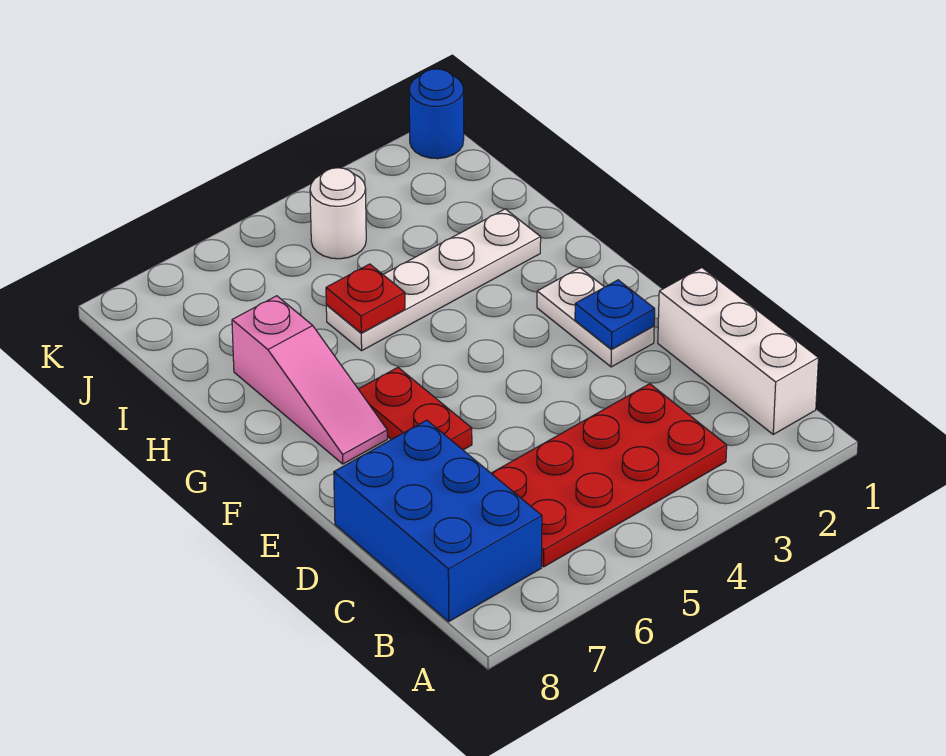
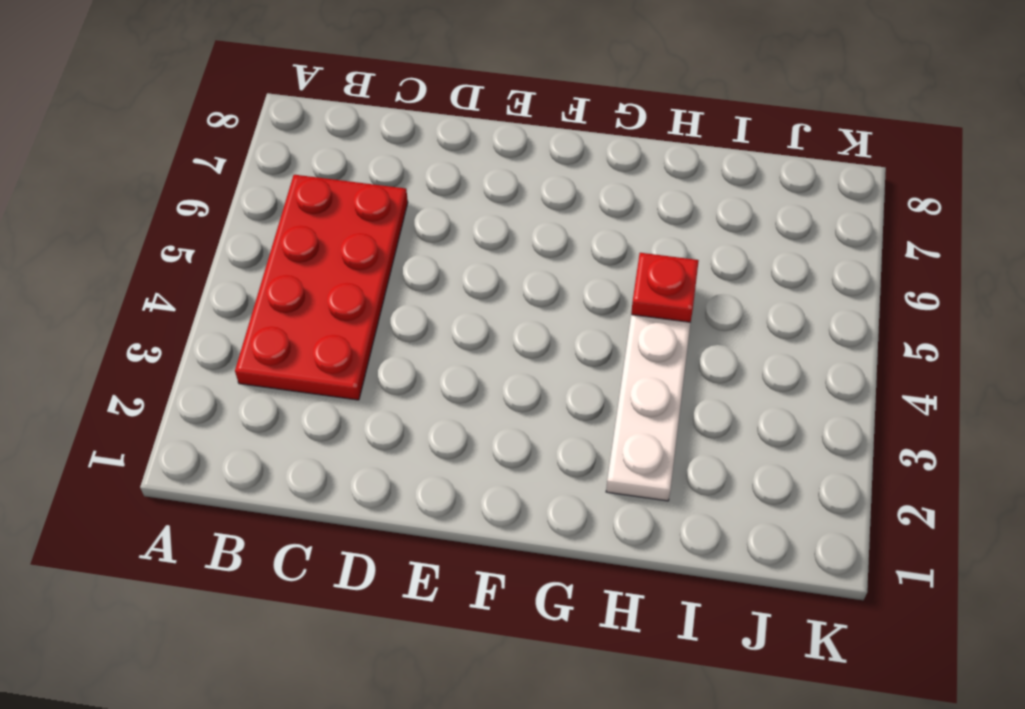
none -> white brick B1:D1 level 1
none -> blue brick B7:D8 level 1

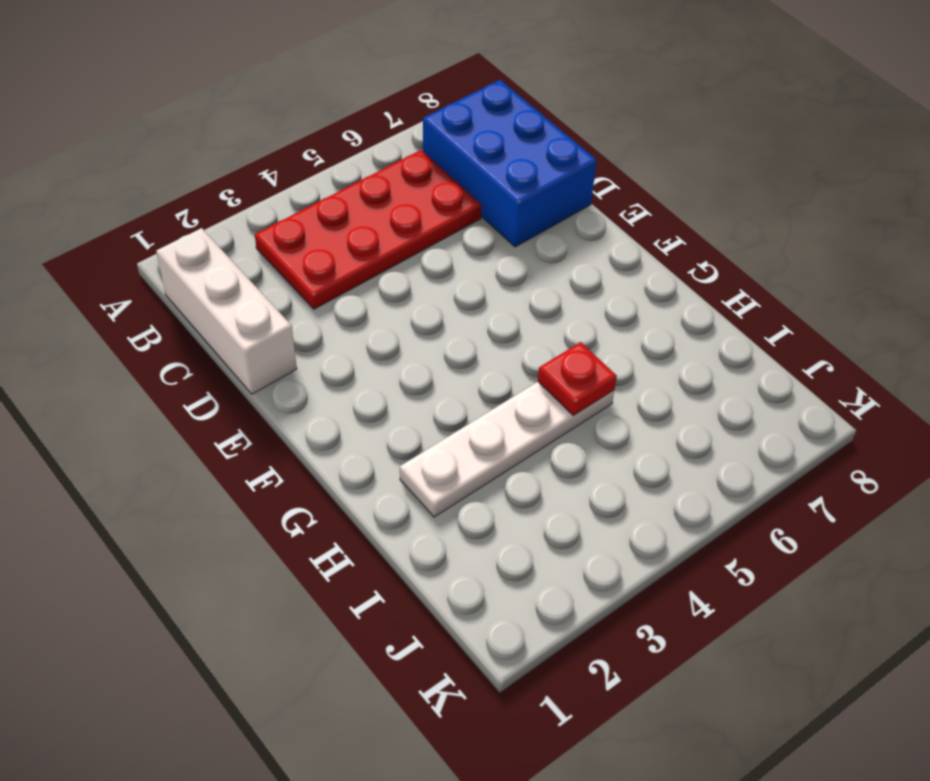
none -> white plate E2:F2 level 1
none -> red plate E6:F6 level 1

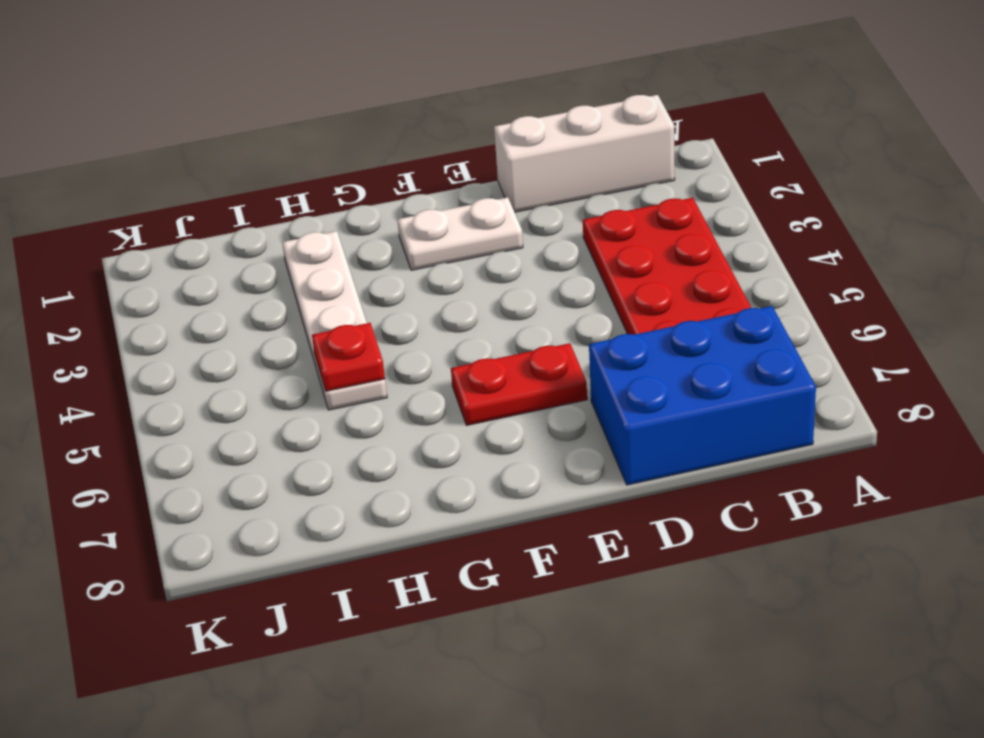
none -> pink slope F7:H7 level 1 top H
none -> white round brick J4 level 1

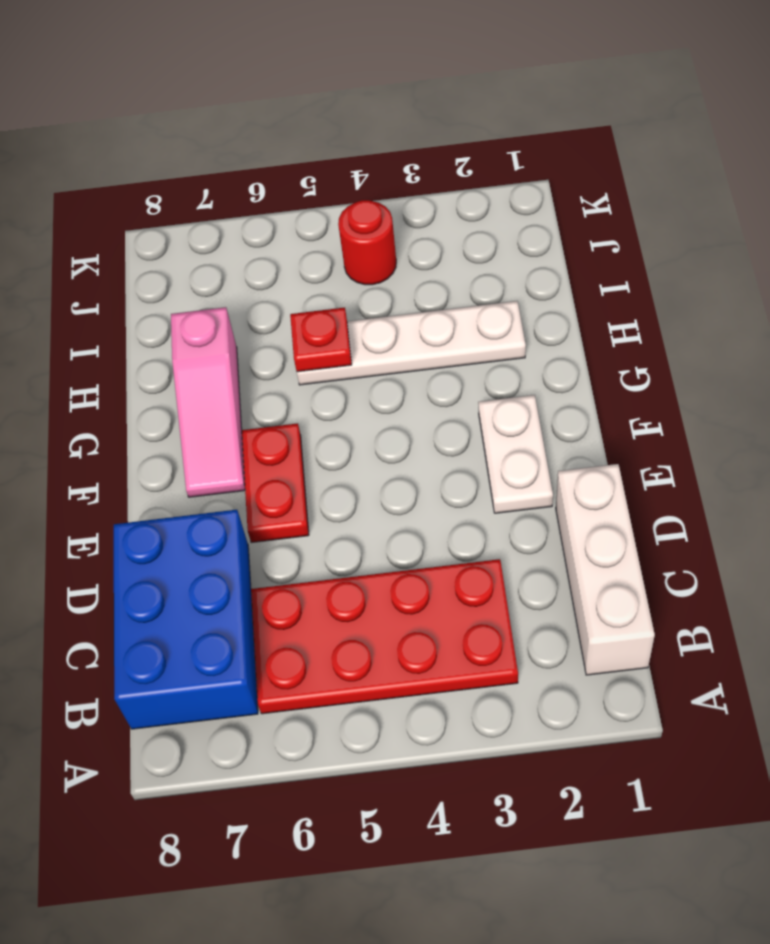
red round brick J4 level 1 -> white round brick J4 level 1
none -> blue round brick K1 level 1
none -> blue plate E2 level 2

